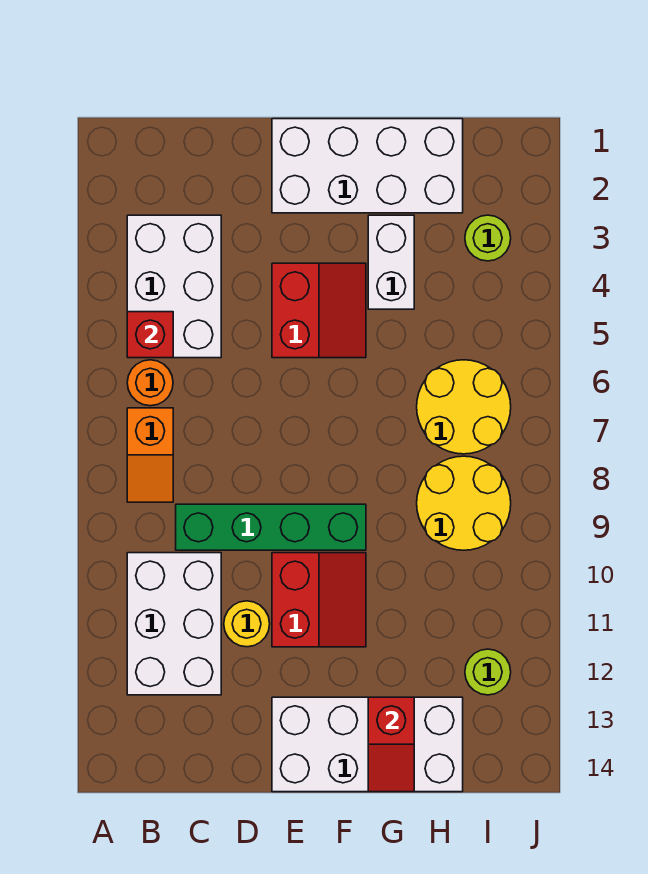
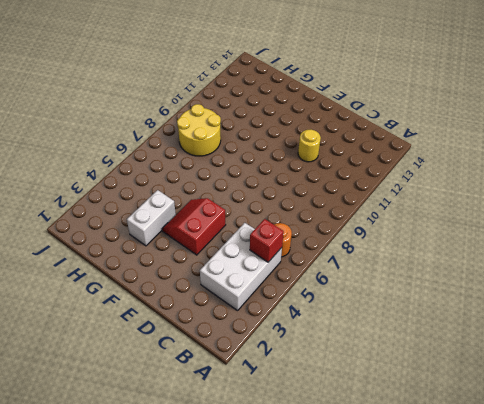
none -> orange slope B7:B8 level 1 top 7
none -> white brick B10:C12 level 1
none -> green brick C9:F9 level 1

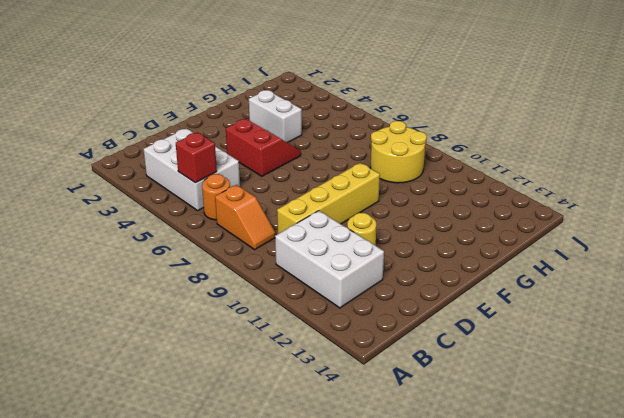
yellow brick C9:F9 level 1 -> green brick C9:F9 level 1
none -> white brick E1:H2 level 1
none -> red slope E10:F11 level 1 top E
none -> white brick E13:H14 level 1

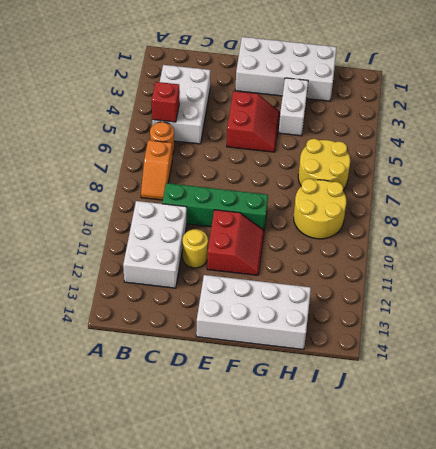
none -> lime round brick I3 level 1
none -> lime round brick I12 level 1
none -> red slope G13:G14 level 2 top 13

